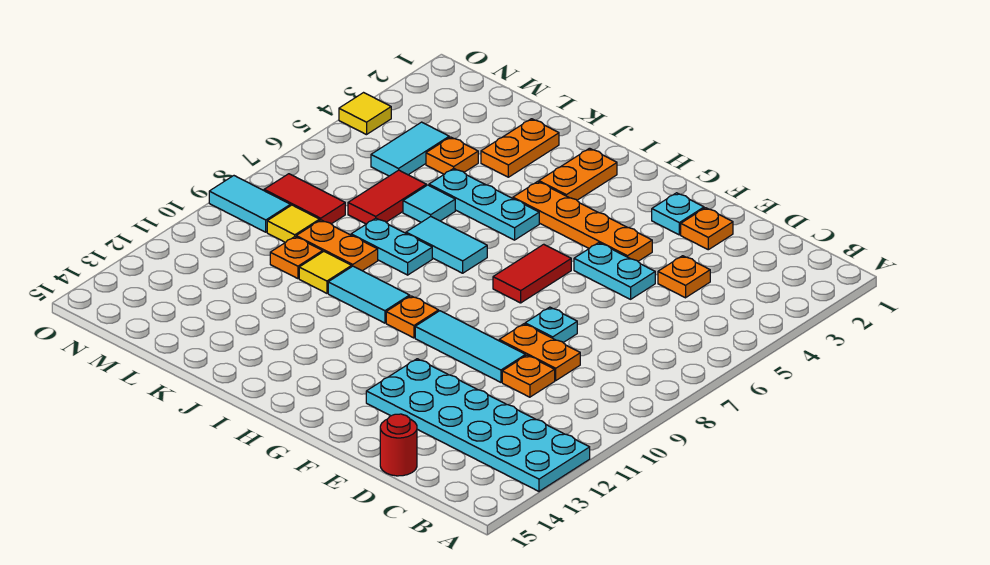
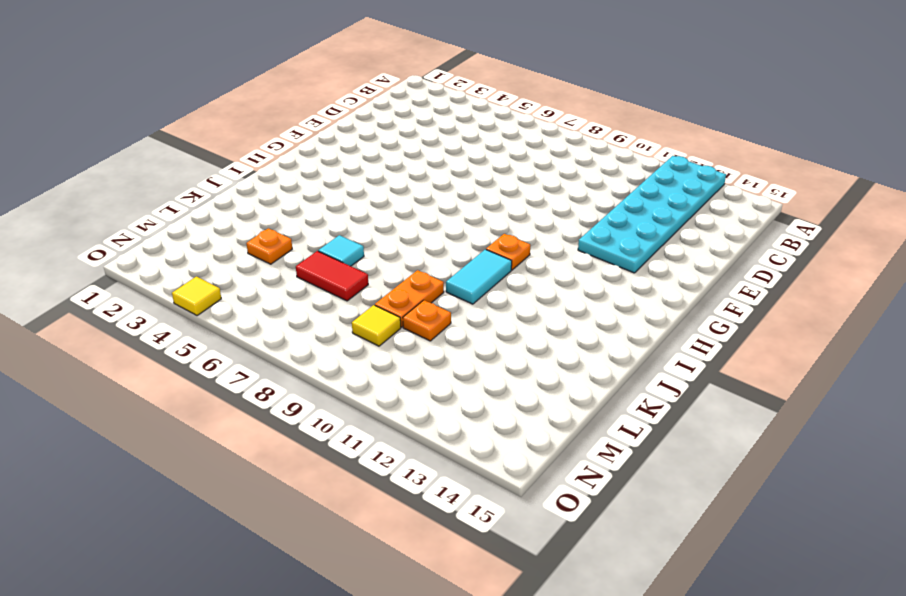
none -> orange plate D4 level 1
none -> orange plate D9:E9 level 1
none -> orange plate D10 level 1
none -> red round brick D15 level 1

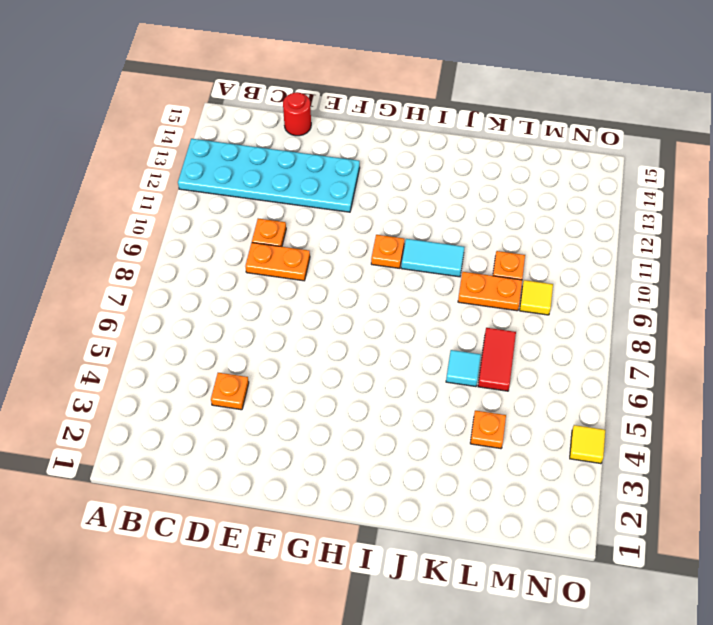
none -> orange plate E2 level 1
none -> cyan plate E5:F5 level 1
none -> cyan plate E8 level 1
none -> cyan tile E10:G10 level 1

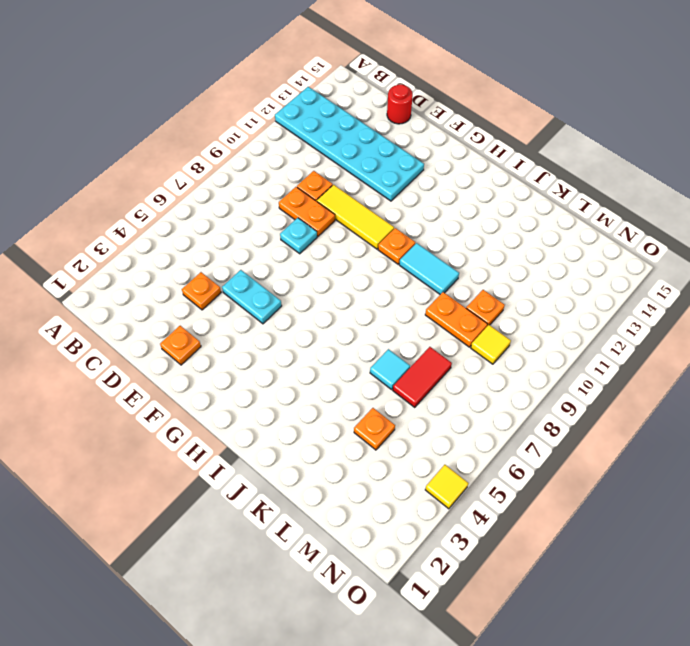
yellow tile E10:G10 level 1 -> cyan tile E10:G10 level 1
none -> cyan plate F2 level 1
none -> orange plate F4:I4 level 1
none -> red tile G6:G7 level 1
none -> orange plate I2:I3 level 1

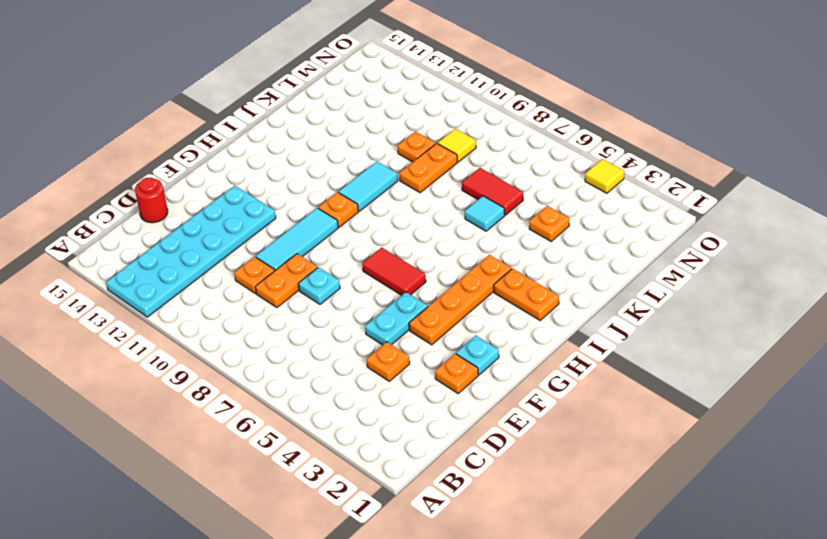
none -> cyan plate I5:K5 level 1
none -> cyan tile I7:J7 level 1
none -> cyan plate J8:K8 level 1
none -> orange plate K2:K3 level 1

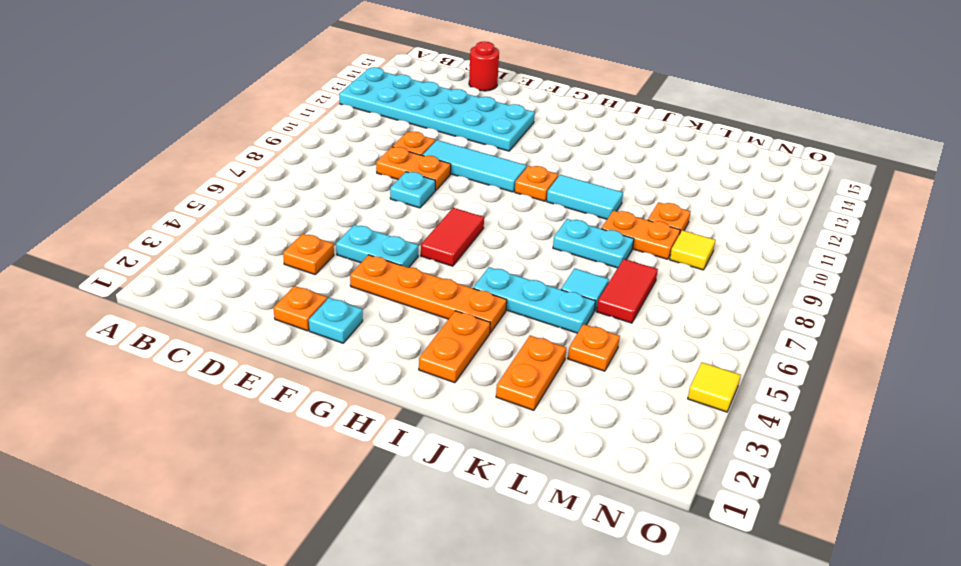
none -> cyan tile I7:J7 level 1
none -> yellow tile K10 level 1
none -> cyan tile M4:M5 level 1
none -> red tile M8:N8 level 1

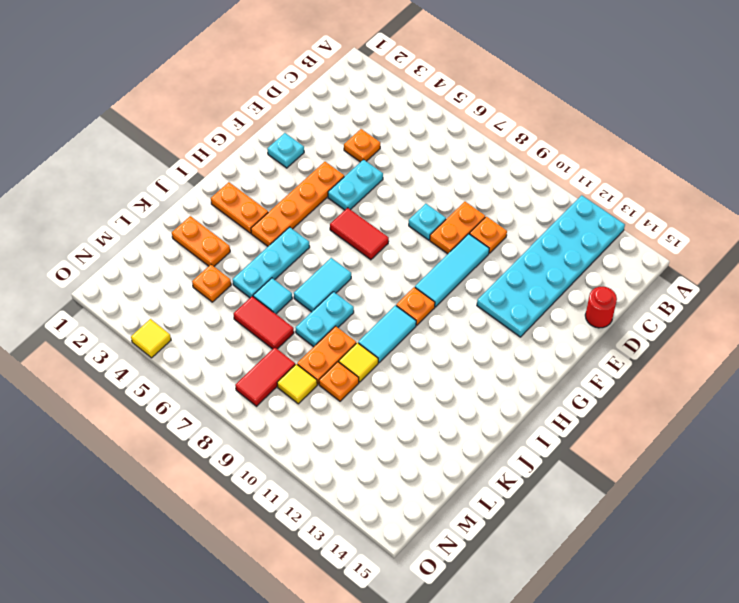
none -> orange plate E2 level 1
none -> cyan tile M4:M5 level 1
none -> cyan tile N9:O9 level 1

